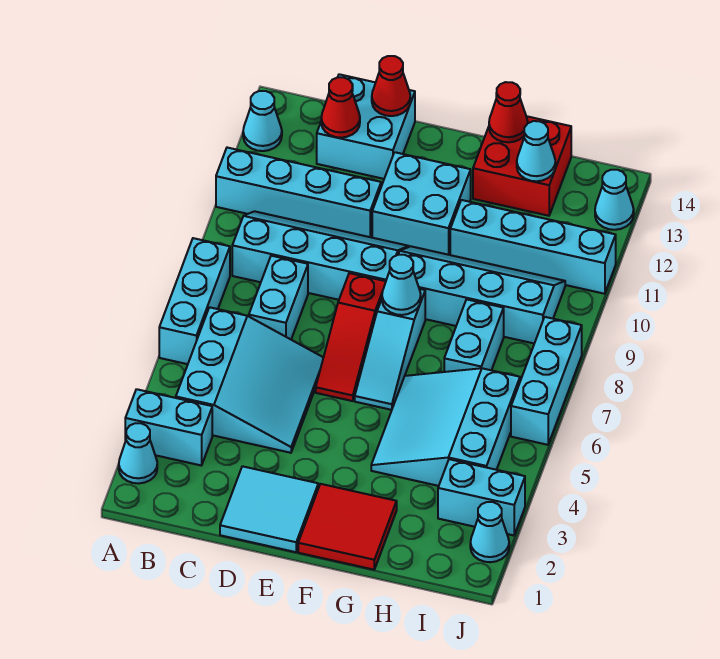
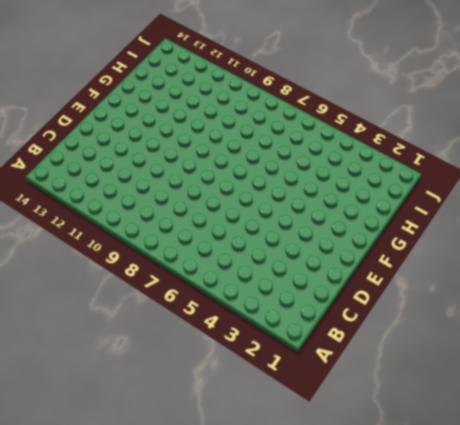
none -> cyan cone A2 level 1
none -> cyan brick A3:B3 level 1
none -> cyan brick A6:A8 level 1

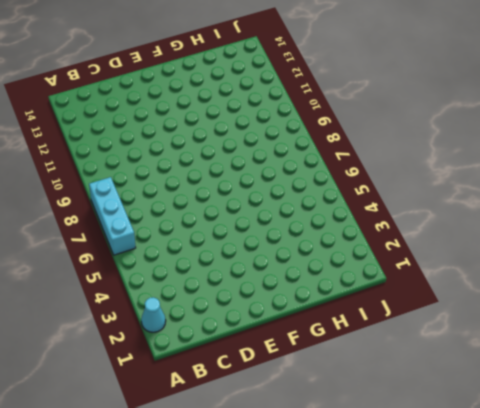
none -> cyan brick A3:B3 level 1
none -> cyan brick A11:D11 level 1
none -> cyan cone A13 level 1

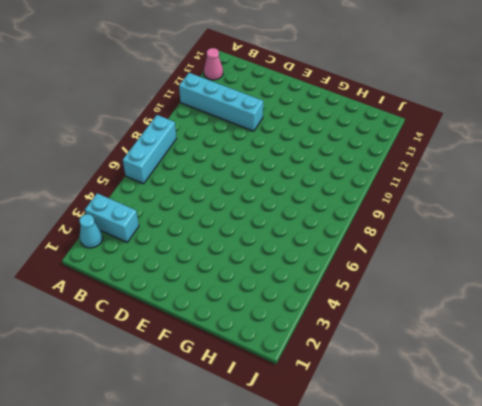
pink cone A13 level 1 -> cyan cone A13 level 1
none -> cyan slope B4:D6 level 1 top B
none -> cyan slope B9:E10 level 1 top 9
none -> cyan brick C7:C8 level 1

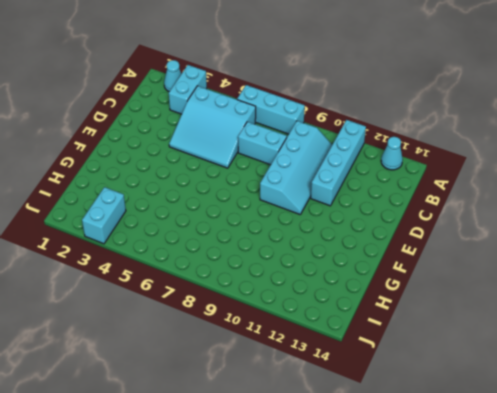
none -> cyan brick C13:D14 level 1
none -> cyan tile D1:E2 level 1
none -> red slope E6:E8 level 1 top 8

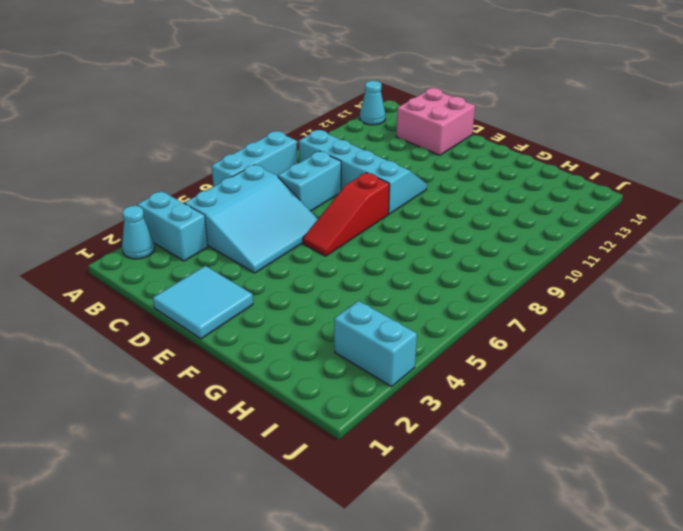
pink brick C13:D14 level 1 -> cyan brick C13:D14 level 1
none -> cyan brick A11:D11 level 1
none -> cyan brick E11:F12 level 1
none -> red tile F1:G2 level 1

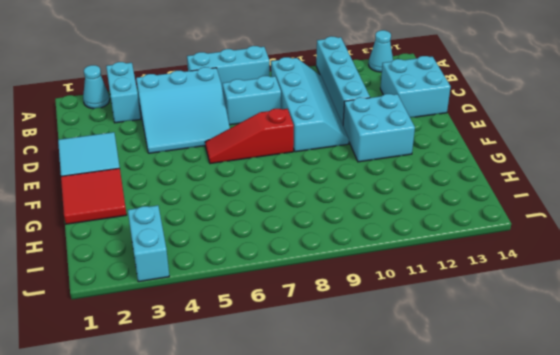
none -> cyan slope F6:F8 level 1 top 8
none -> cyan slope F9:I10 level 1 top 9
none -> cyan slope G4:I6 level 1 top I

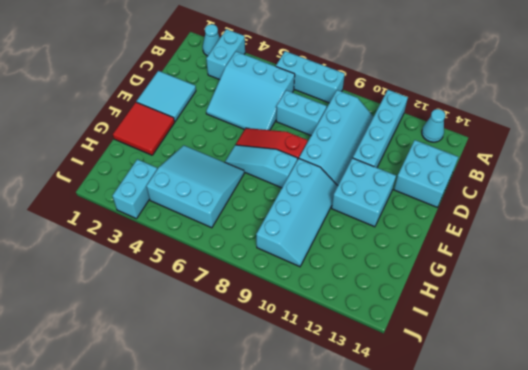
none -> cyan brick G11:J11 level 1
none -> red brick G13:H14 level 1
none -> cyan brick H7:H8 level 1

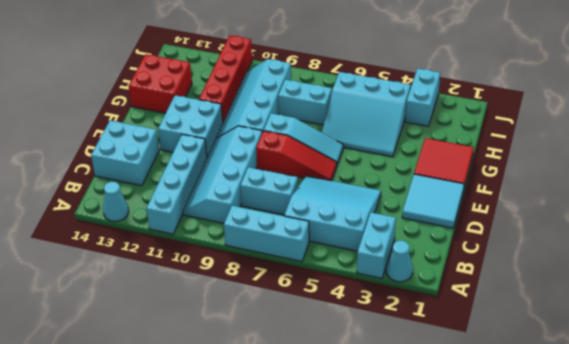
red brick G11:J11 level 1 -> cyan brick G11:J11 level 1
none -> cyan cone J2 level 1
none -> cyan brick J6:J8 level 1
none -> cyan cone J13 level 1

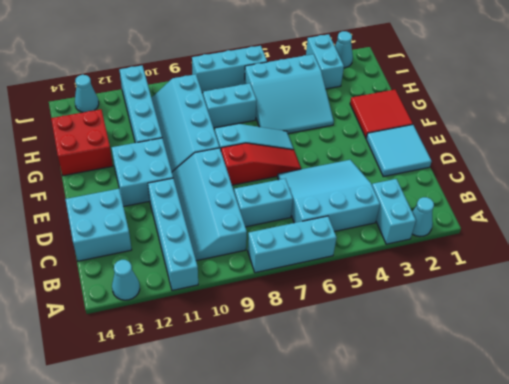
none -> red cone C13 level 2
none -> red cone D14 level 2
none -> cyan cone F8 level 2

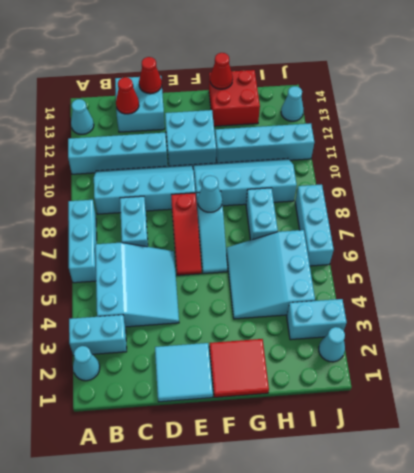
none -> cyan cone H13 level 2

